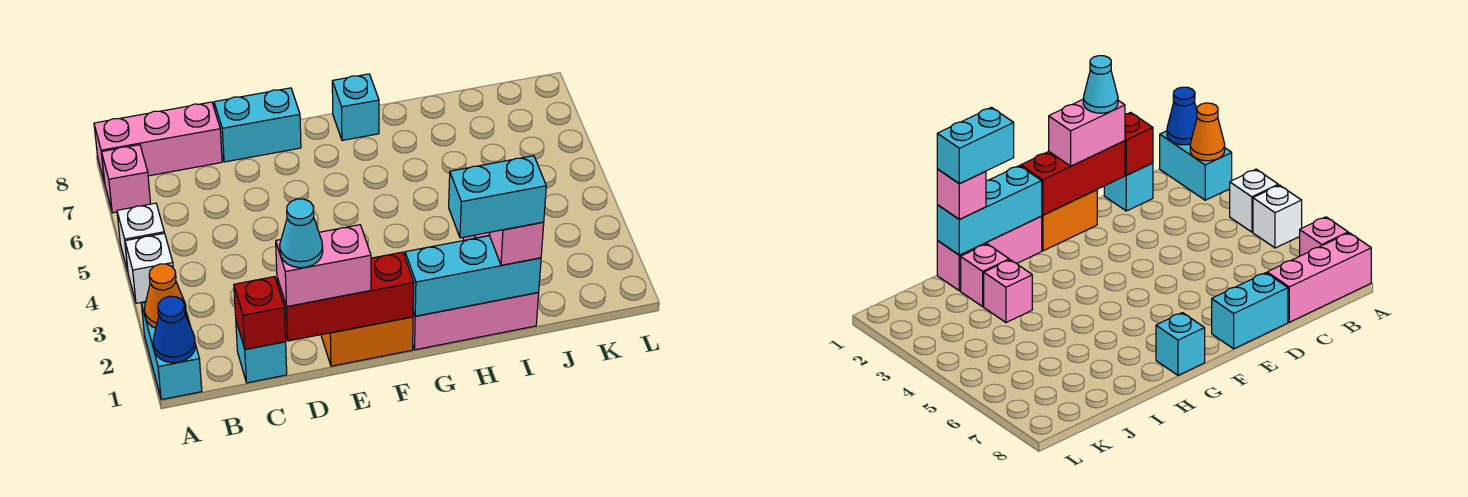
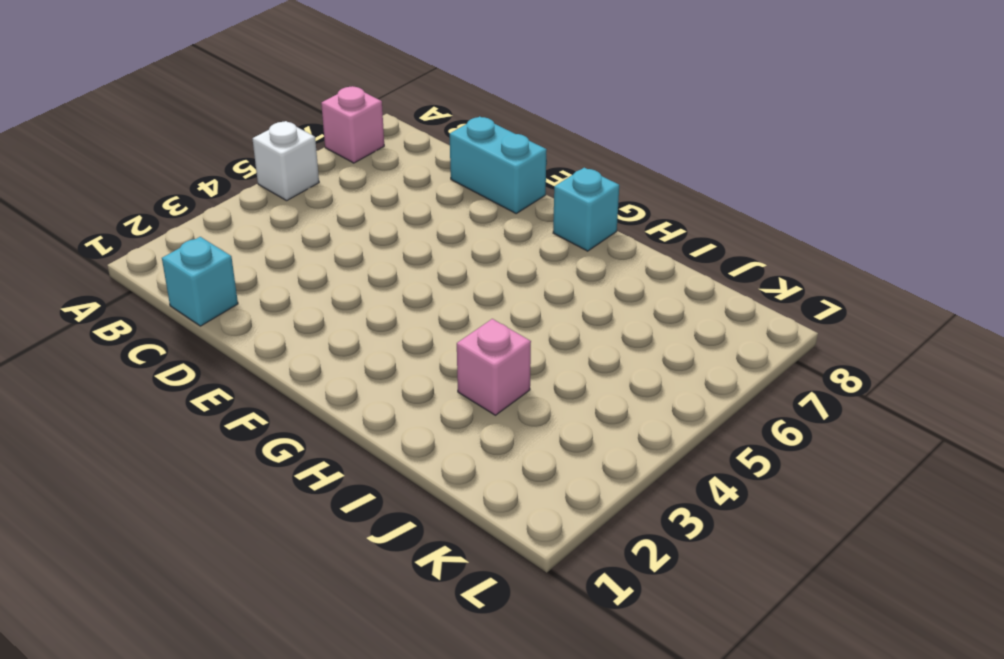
none -> cyan brick A1:A2 level 1
none -> white brick A4 level 1
none -> pink brick A8:C8 level 1

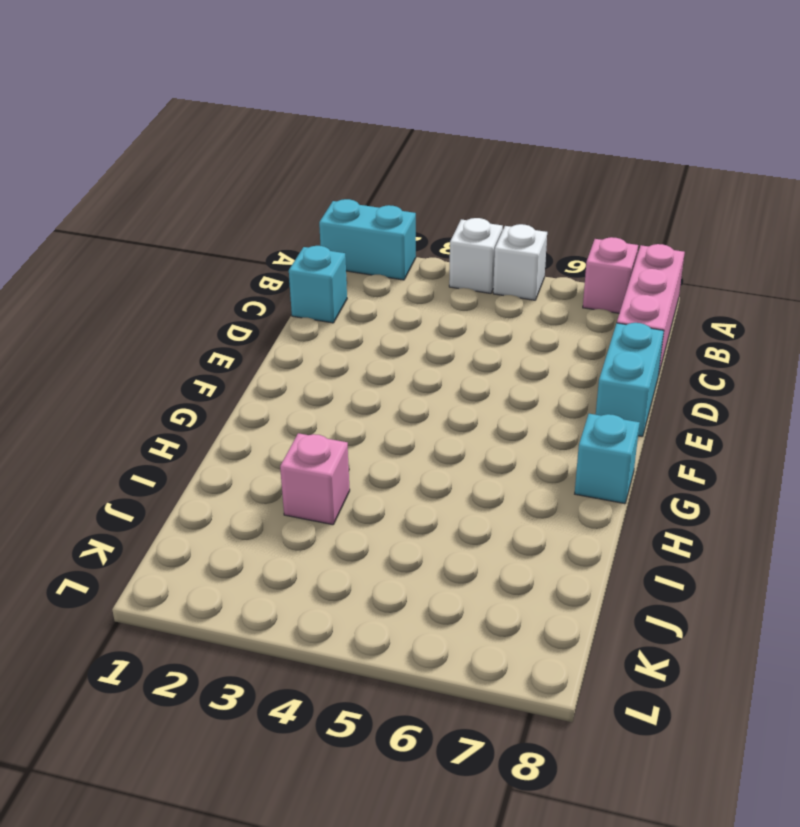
none -> orange brick E1:F1 level 1
none -> pink brick G1:I1 level 1
none -> pink brick I2 level 1

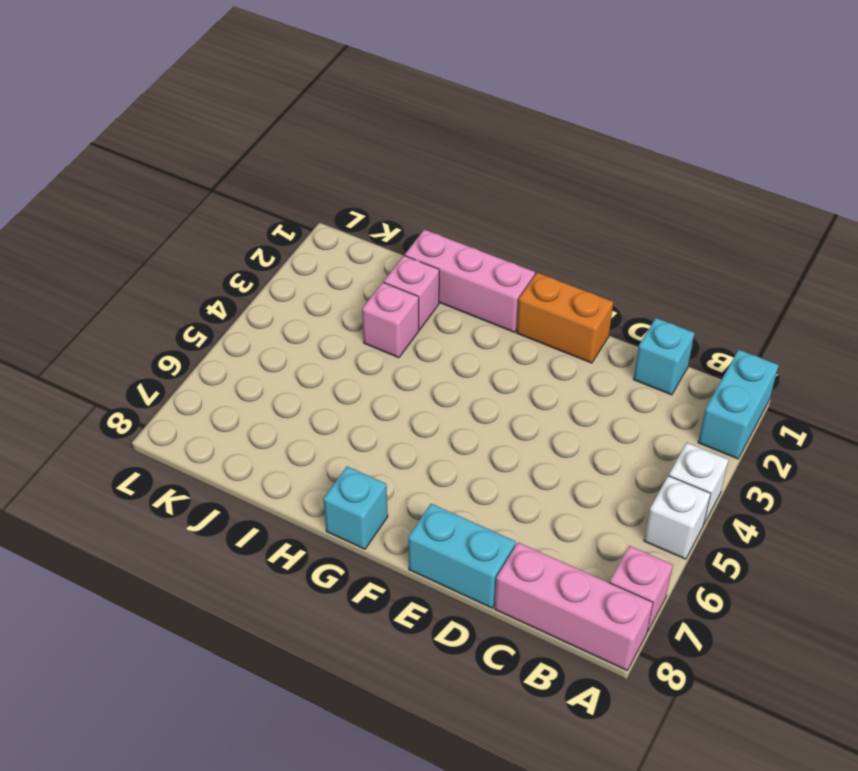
none -> blue cone A1 level 2
none -> orange cone A2 level 2
none -> red brick C1 level 2

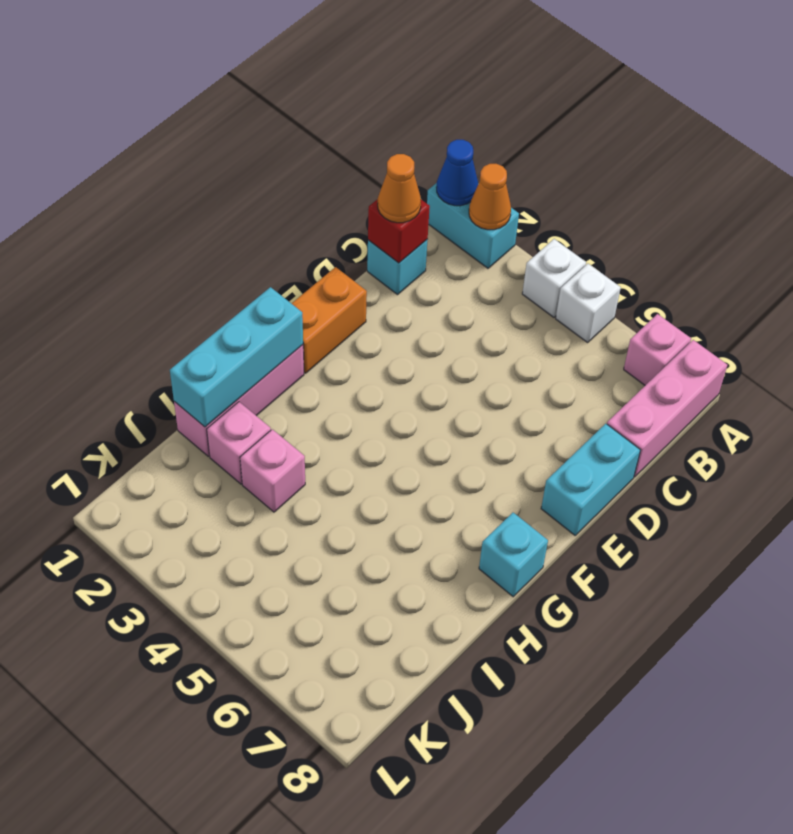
orange cone C1 level 3 -> none
none -> red brick D1:F1 level 2
none -> pink brick D1:E1 level 3
none -> pink brick I1 level 3

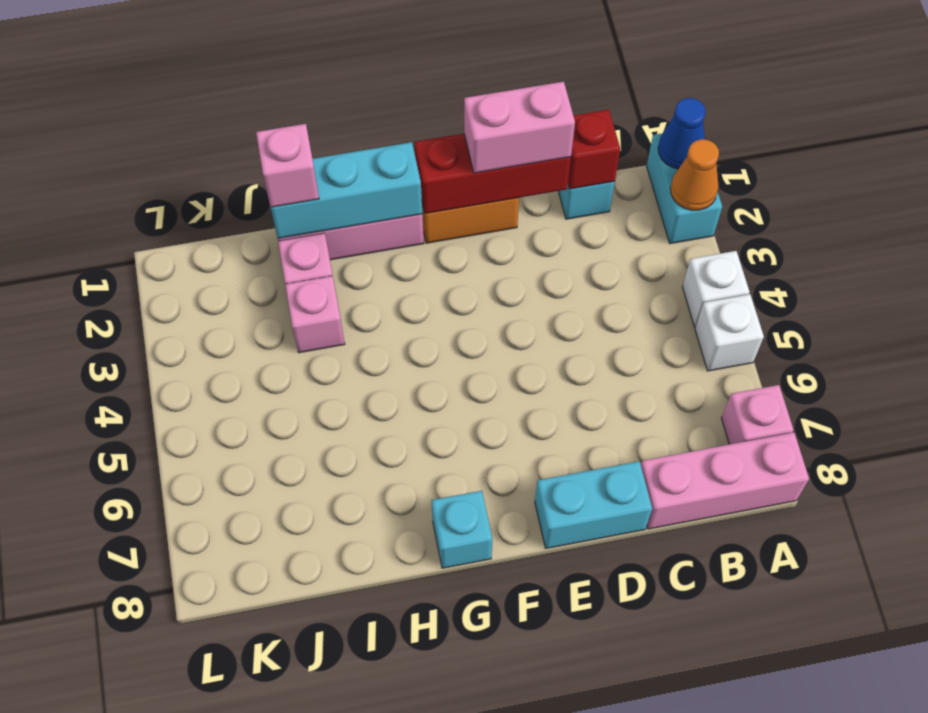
none -> cyan cone D1 level 4
none -> cyan brick H1:I1 level 4

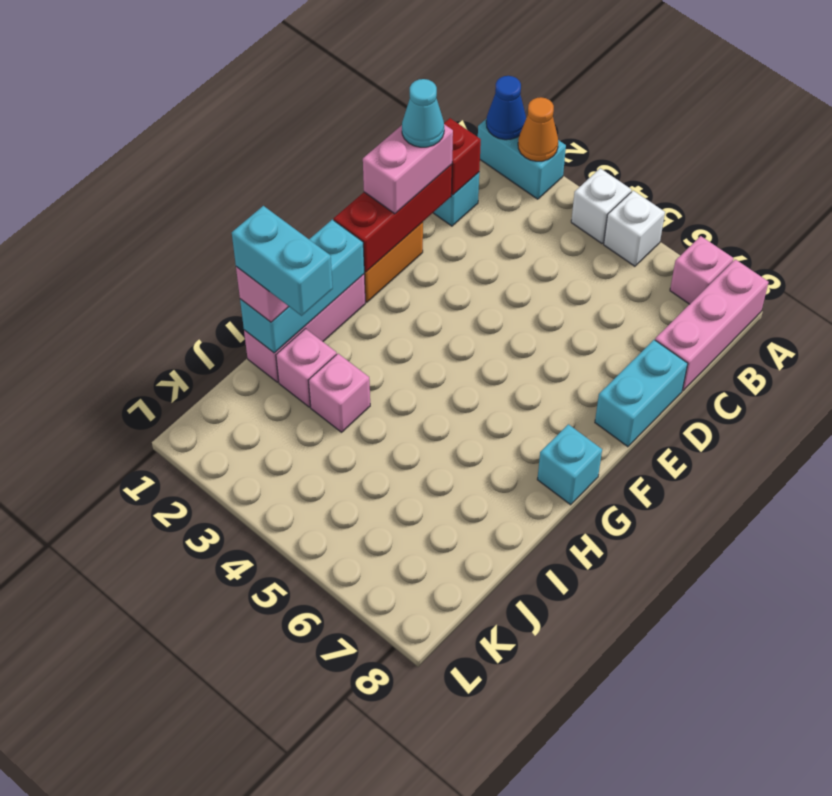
cyan brick I1:I2 level 4 -> cyan brick H1:I1 level 4

